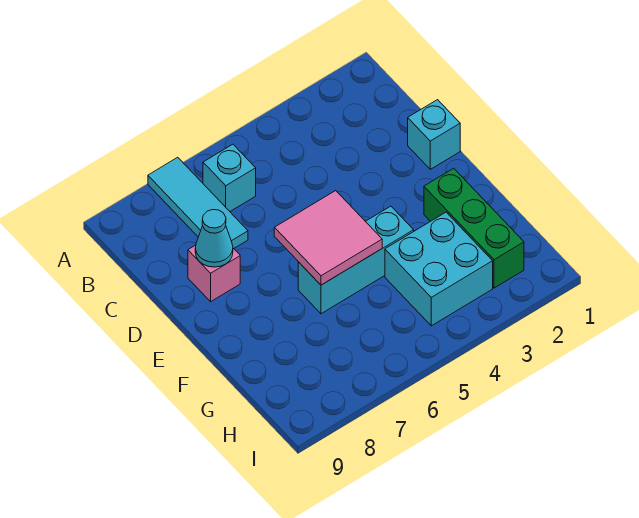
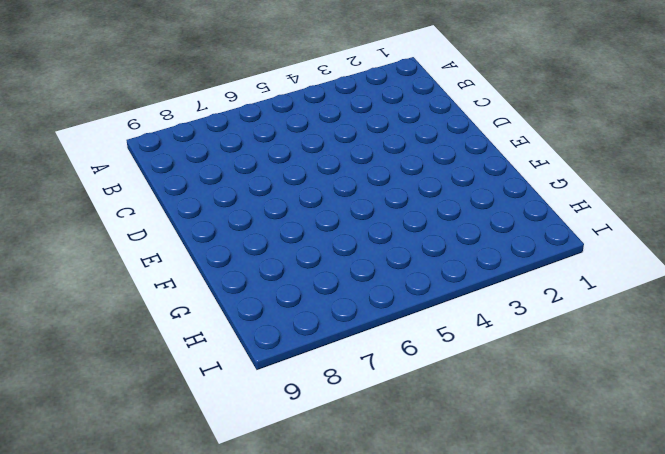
none -> cyan tile A7:C7 level 1
none -> cyan brick B6 level 1

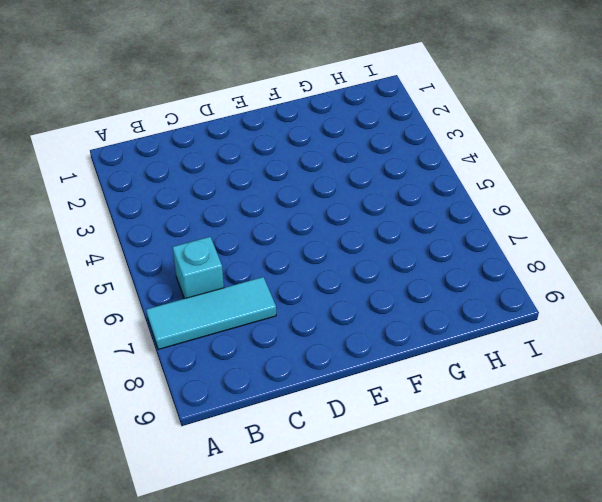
none -> cyan brick D1 level 1
none -> pink brick D8 level 1

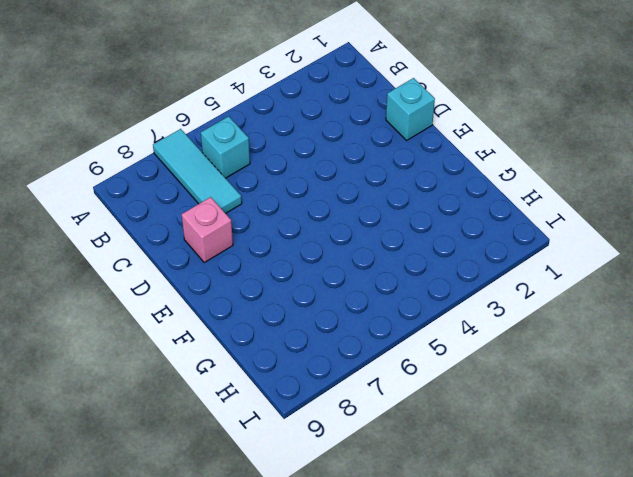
none -> green brick F2:H2 level 1
none -> cyan brick F4:F6 level 1

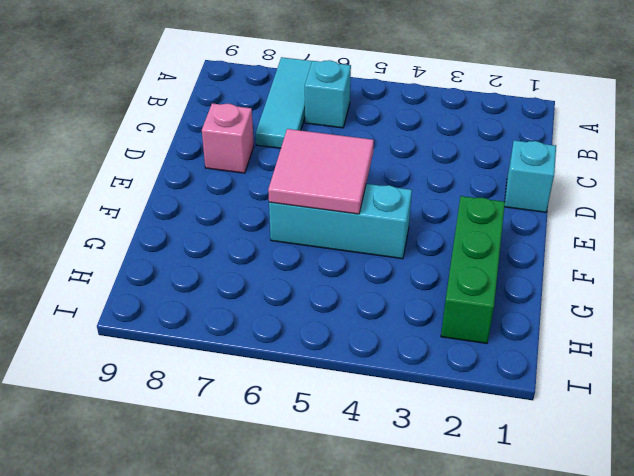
none -> cyan brick G3:H4 level 1
none -> cyan cone D8 level 2

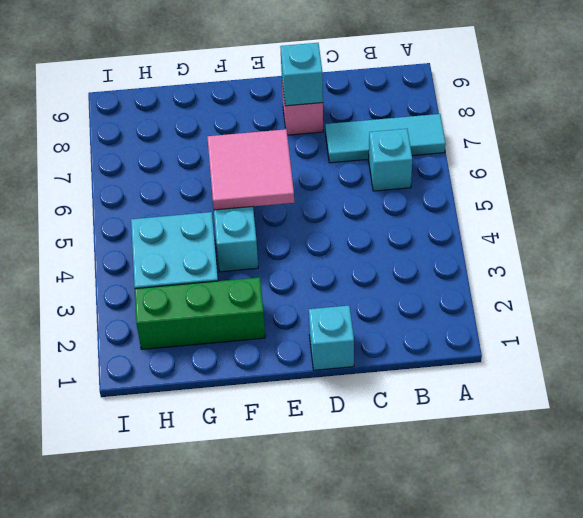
cyan brick D8 level 2 -> cyan cone D8 level 2

